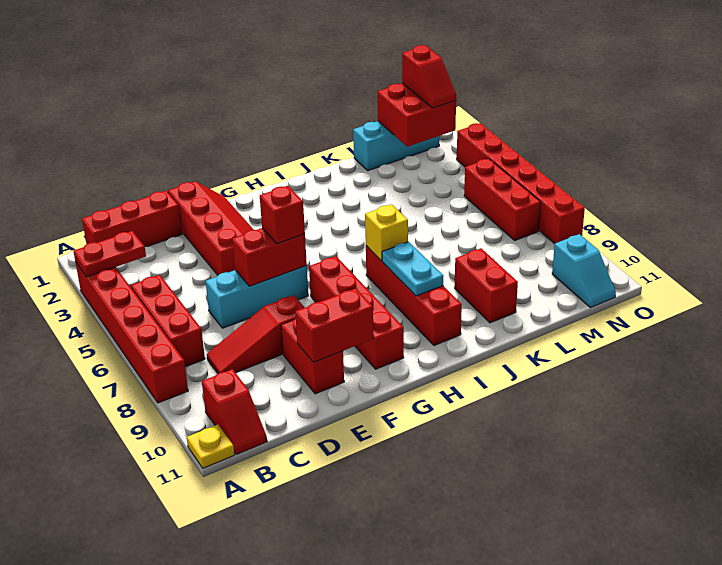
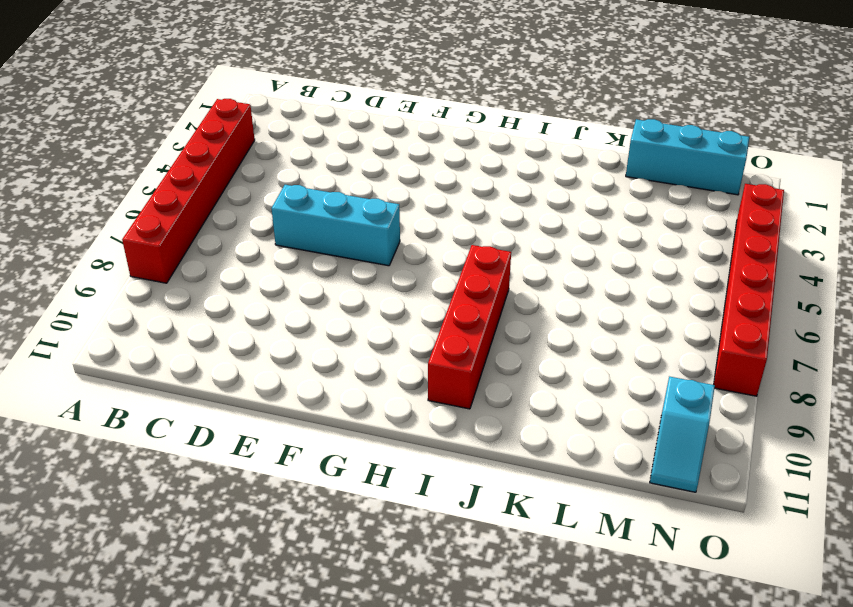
none -> yellow plate A11 level 1
none -> red brick B1:D1 level 1
none -> red brick B5:B7 level 1

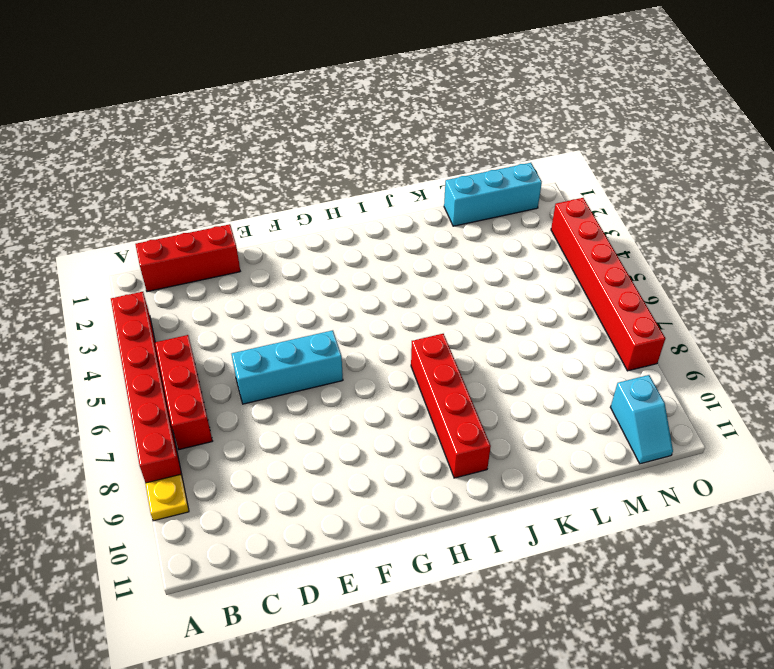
yellow plate A9 level 1 -> yellow plate A11 level 1
none -> red slope B10:B11 level 1 top 10
none -> red slope C8:E8 level 1 top E
none -> red slope E1:F4 level 1 top E

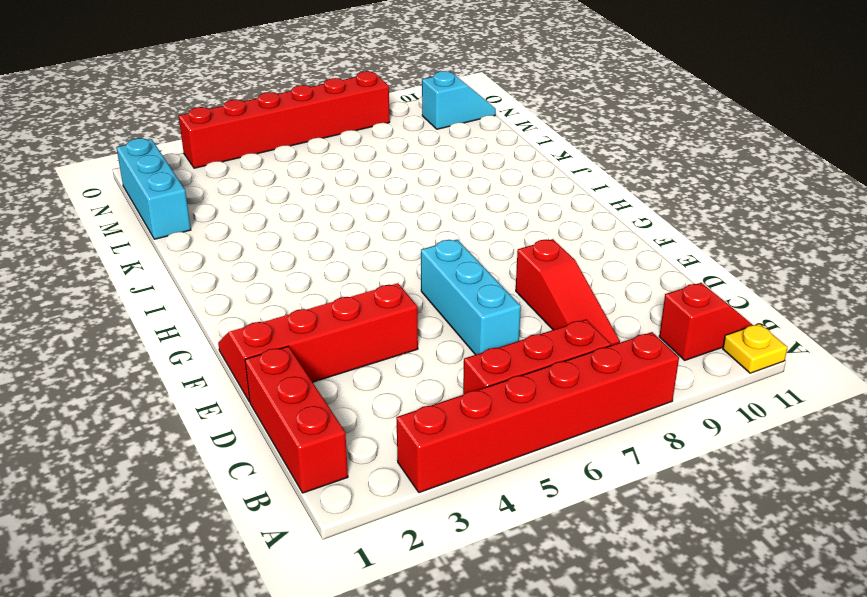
none -> red brick E9:E10 level 1
none -> red brick G7:G10 level 1
none -> red brick I7:I10 level 1

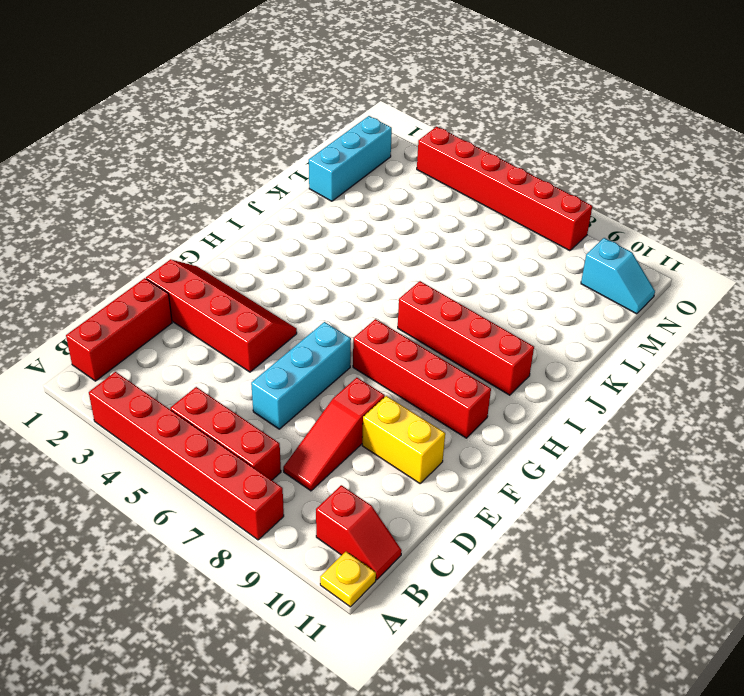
yellow brick E9:E10 level 1 -> red brick E9:E10 level 1
none -> red brick K9:K10 level 1
none -> red brick N5:N7 level 1
none -> red plate A3:B3 level 2

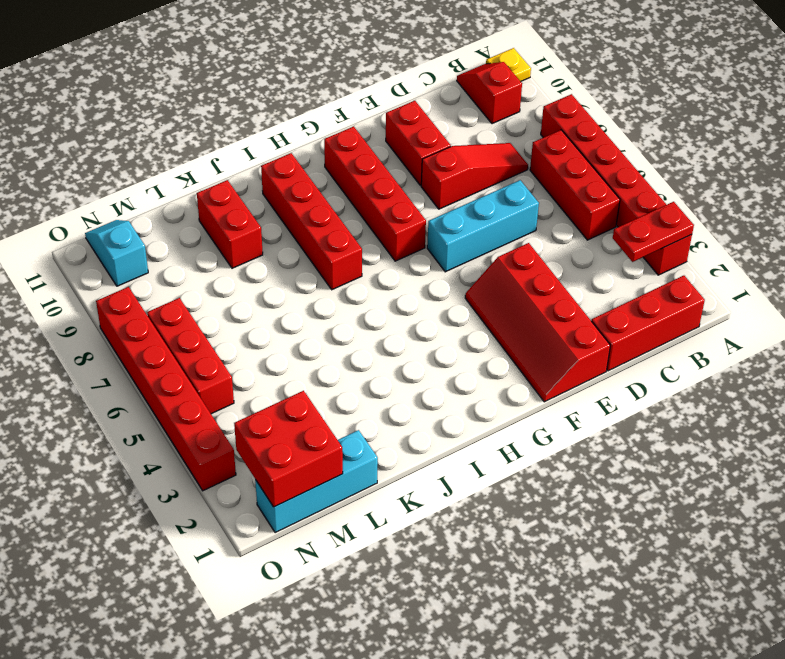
none -> red brick E6:F6 level 2
none -> red brick E10:F10 level 2
none -> yellow brick I7 level 2

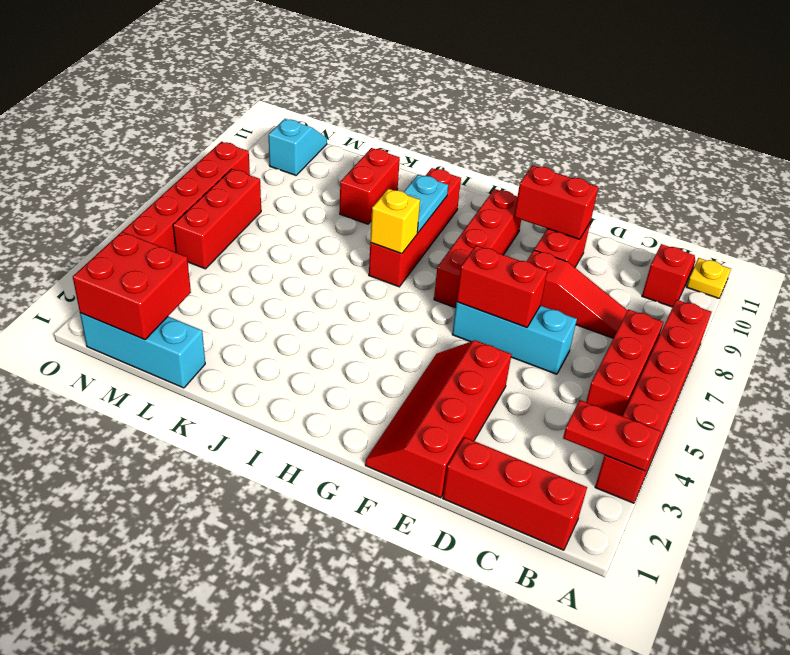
none -> red brick F6 level 3
none -> red slope N1:N2 level 3 top 1

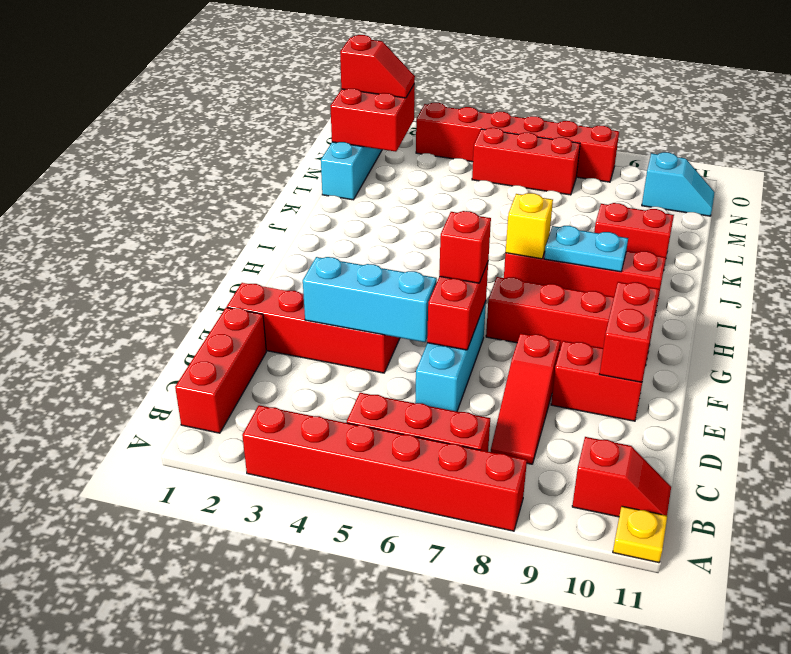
cyan brick E3:E5 level 2 -> none
none -> red plate A3:B3 level 2

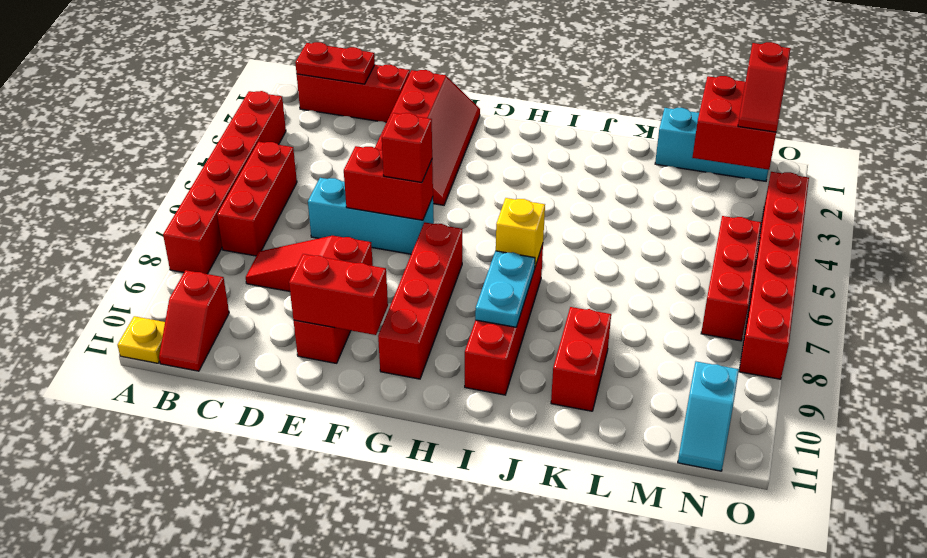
red plate B1:C1 level 2 -> red plate A3:B3 level 2

